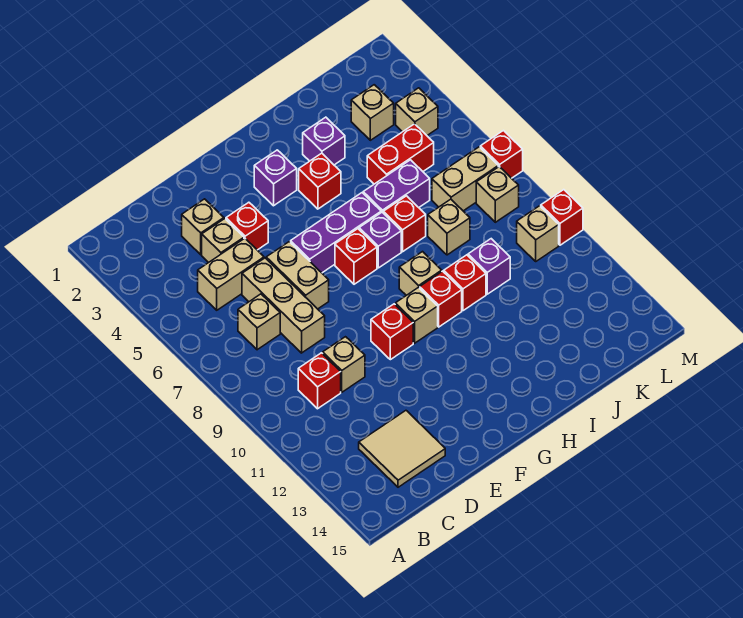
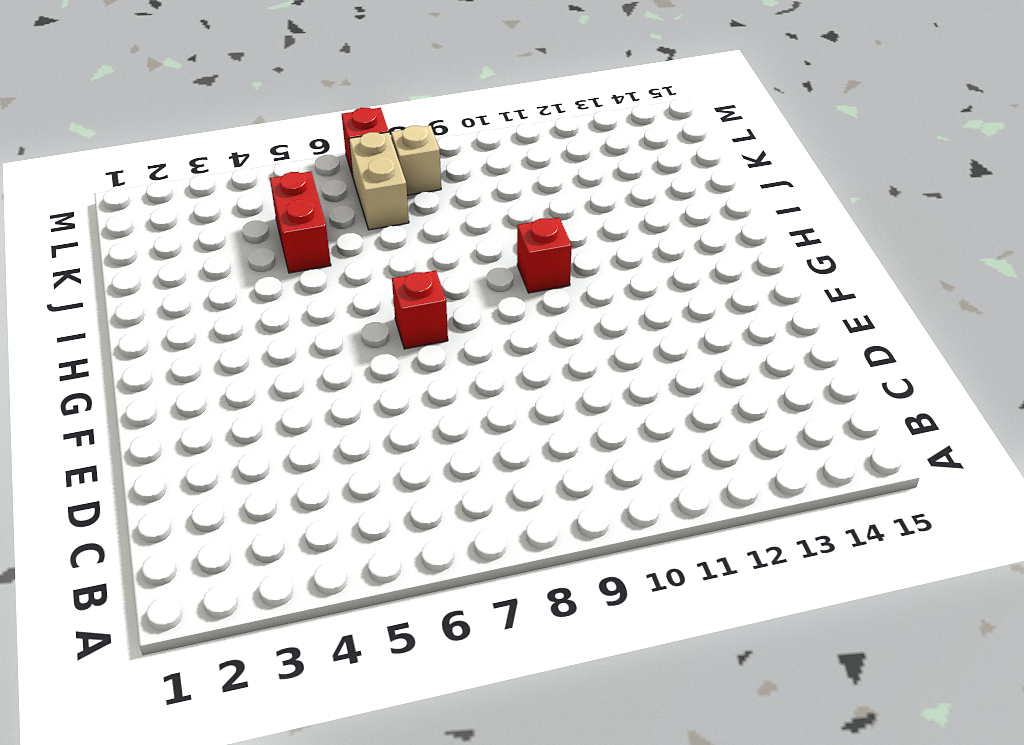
none -> tan brick C5:D5 level 1
none -> tan brick C7 level 1
none -> red brick C10 level 1
none -> tan tile C13:D14 level 1

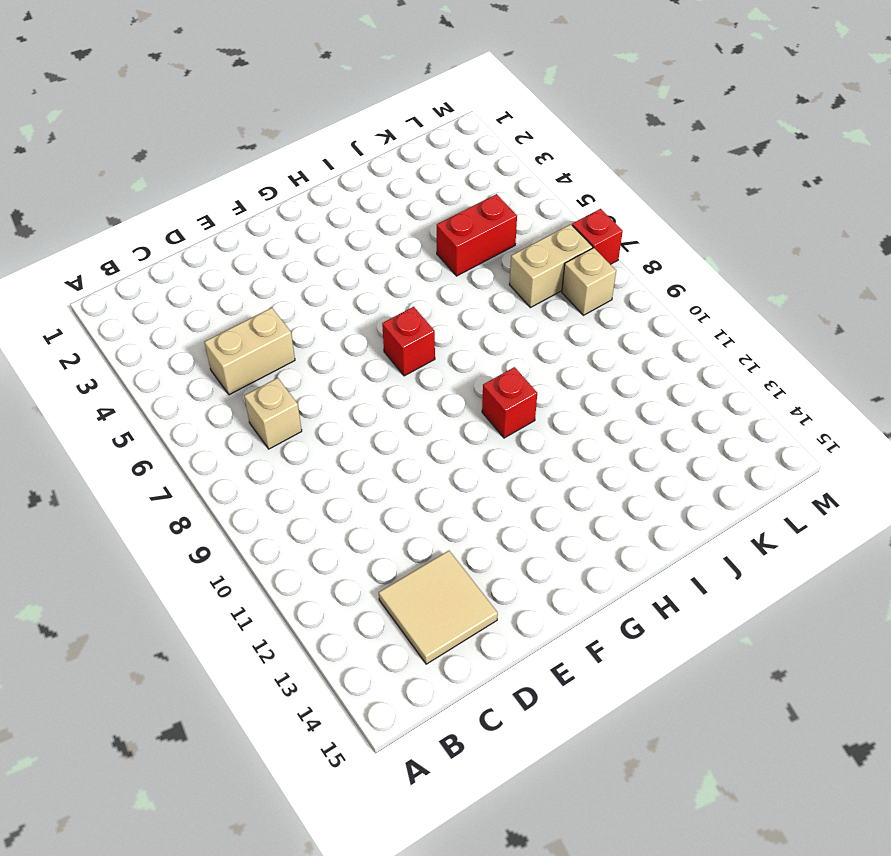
none -> red brick C10 level 1
none -> tan brick D3 level 1
none -> tan brick D4 level 1
none -> tan brick D6:D8 level 1

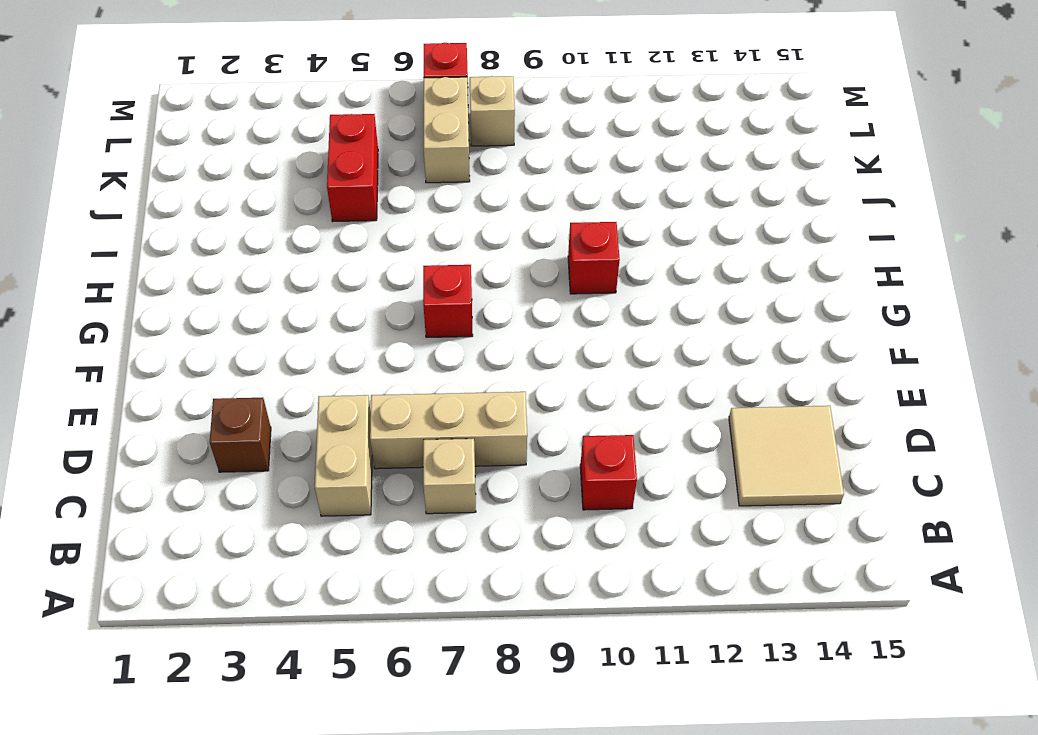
brown brick D3 level 1 -> tan brick D3 level 1
none -> tan brick D4 level 1
none -> tan brick D10 level 1
none -> red brick E4 level 1
none -> tan brick E6:E7 level 1

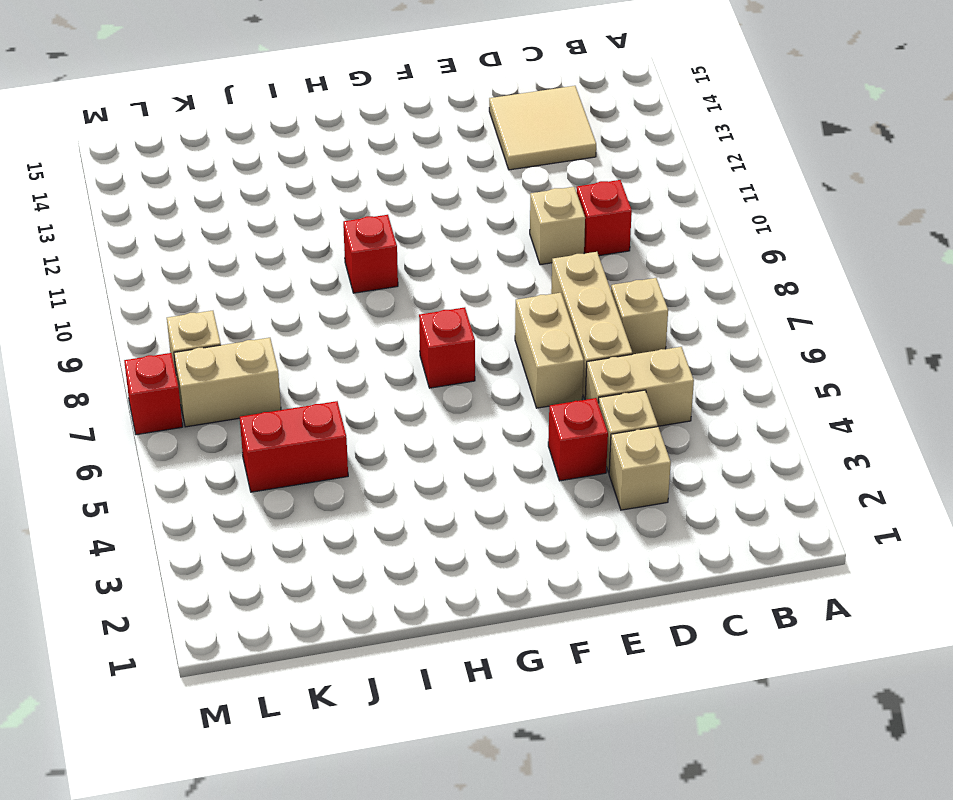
none -> purple brick F6:H6 level 1
none -> red brick F10 level 1
none -> purple brick G3 level 1
none -> tan brick G10 level 1

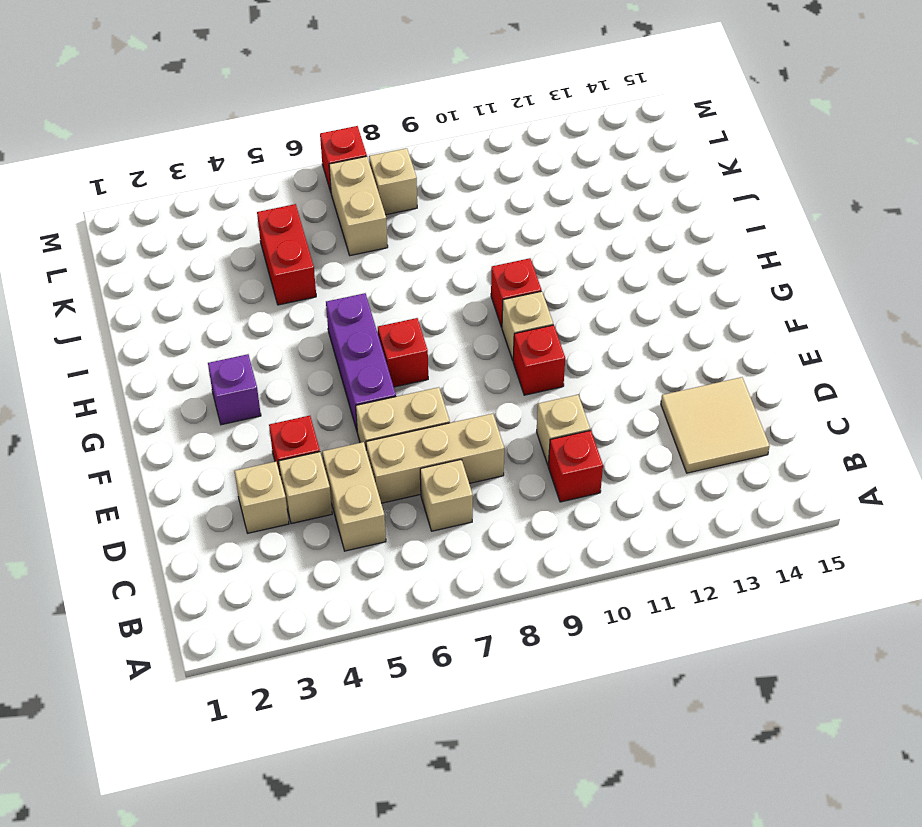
none -> red brick H4 level 1
none -> purple brick H7 level 1
none -> tan brick H9 level 1
none -> purple brick I3 level 1

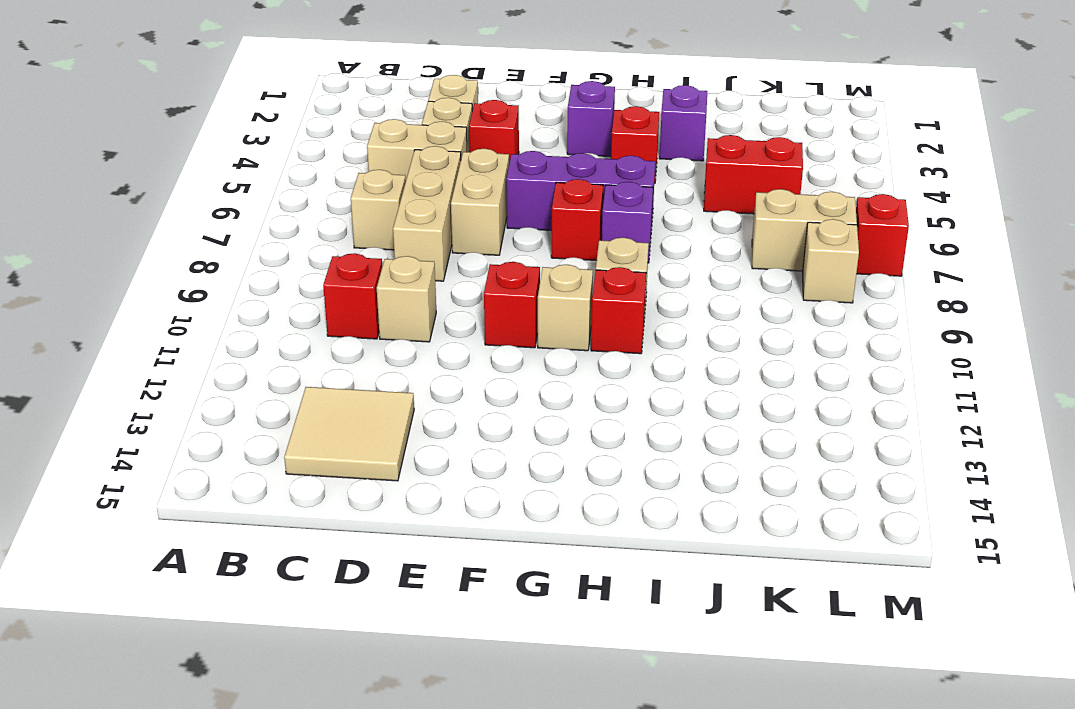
none -> purple brick I6:J6 level 1
none -> red brick I7 level 1
none -> red brick I10 level 1
none -> tan brick J8 level 1

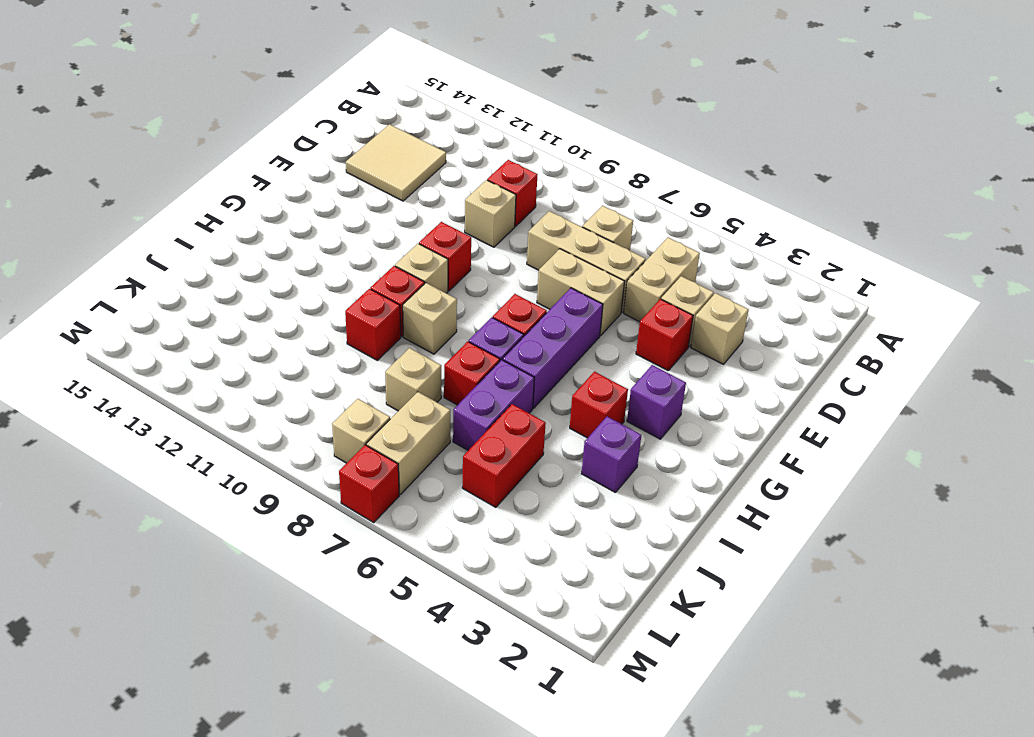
none -> purple brick J10 level 1
none -> tan brick K3 level 1
none -> tan brick L4 level 1
none -> tan brick L10 level 1

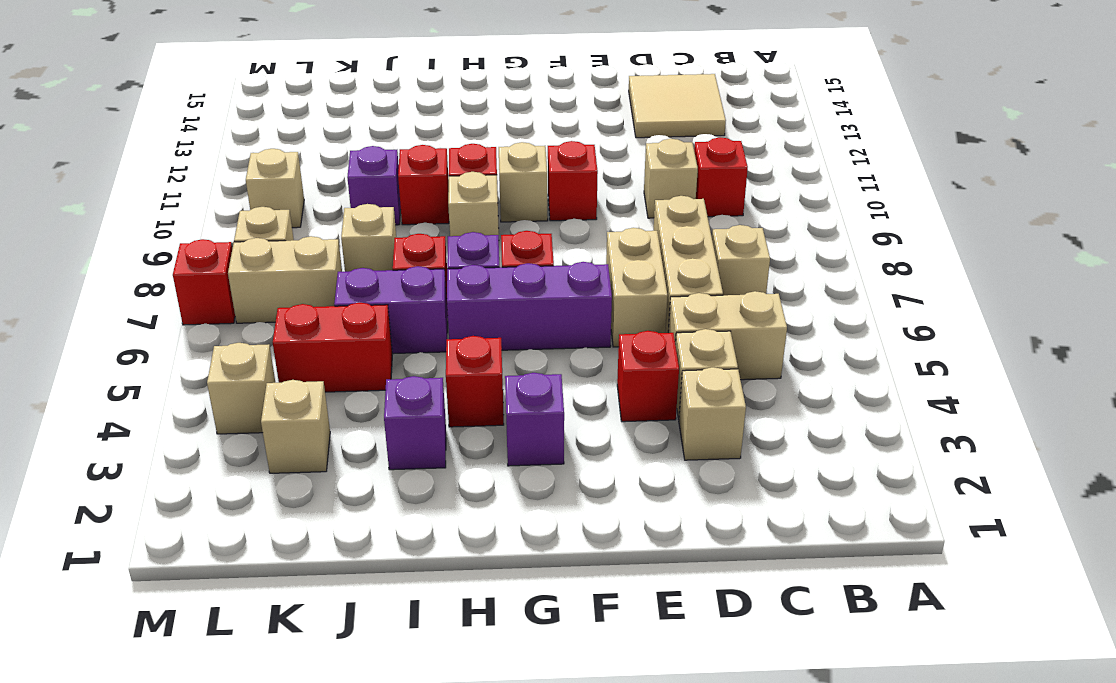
none -> red brick M10 level 1

